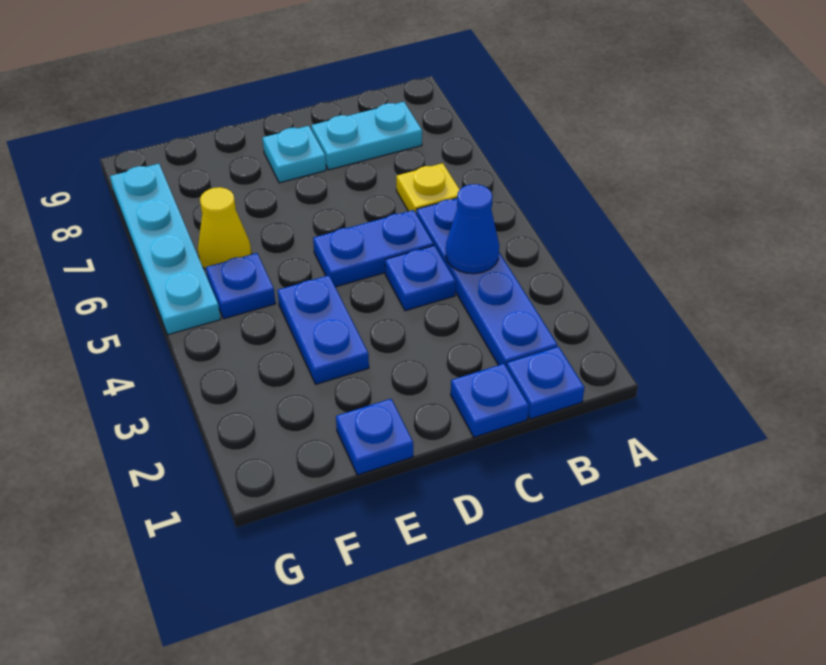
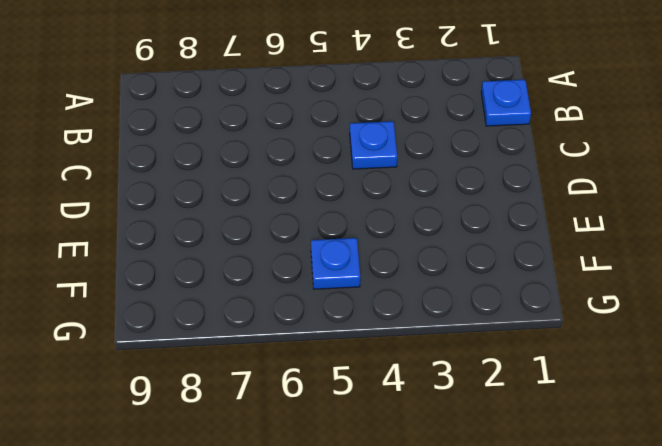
none -> blue plate B2:B5 level 1
none -> yellow plate B6 level 1
none -> cyan plate B8:C8 level 1

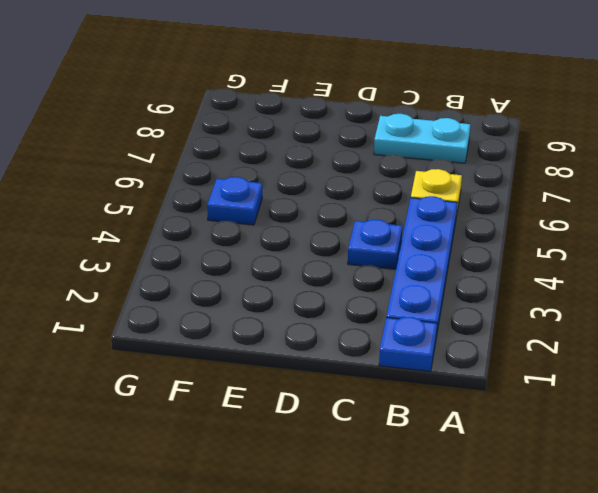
none -> blue plate C1 level 1
none -> blue plate C5:D5 level 1
none -> cyan plate D8 level 1

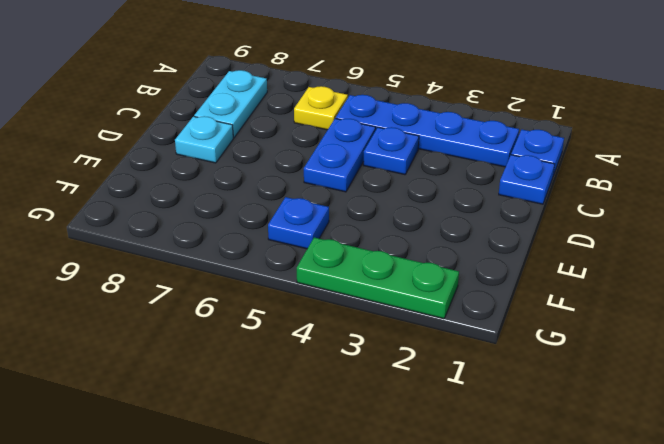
green plate G2:G4 level 1 -> none
none -> blue plate E1 level 1
none -> blue plate E3:E4 level 1
none -> yellow cone F6 level 1

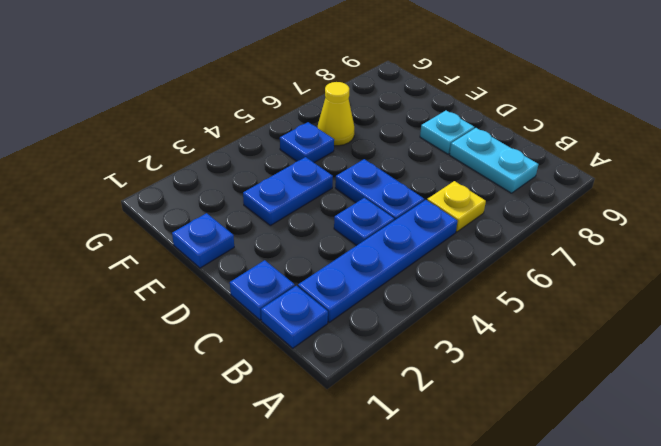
none -> cyan plate G5:G8 level 1
none -> blue cone B4 level 2

